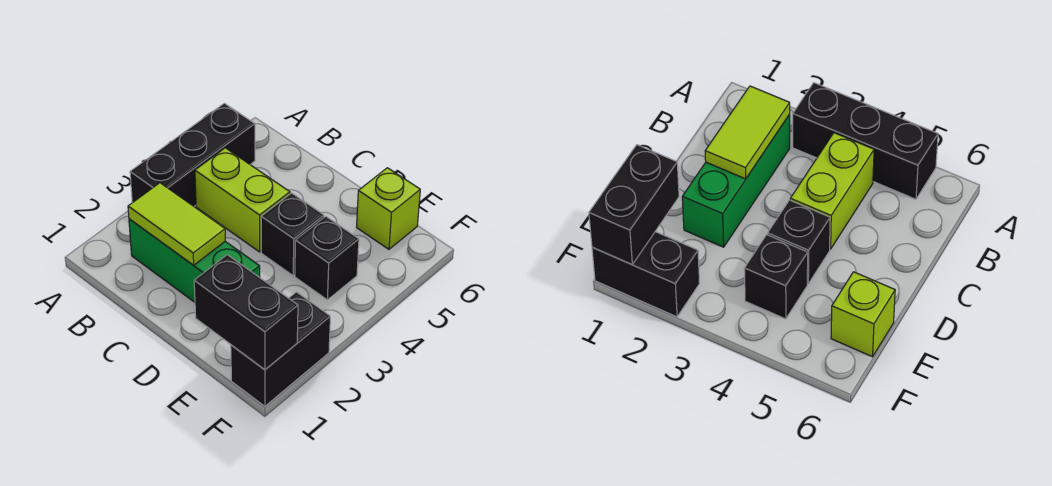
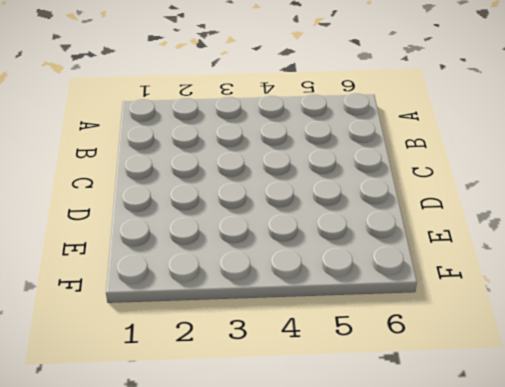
none -> black brick A3:A5 level 1
none -> green brick B2:D2 level 1

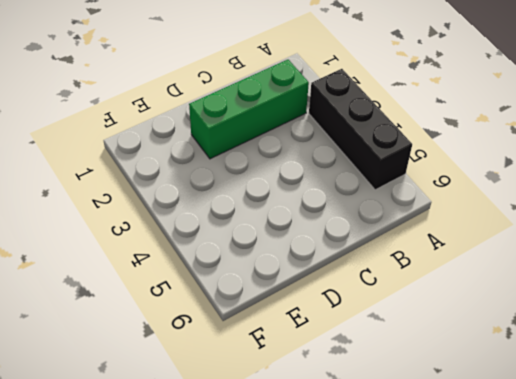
none -> lime brick B4:C4 level 1
none -> black brick D4 level 1

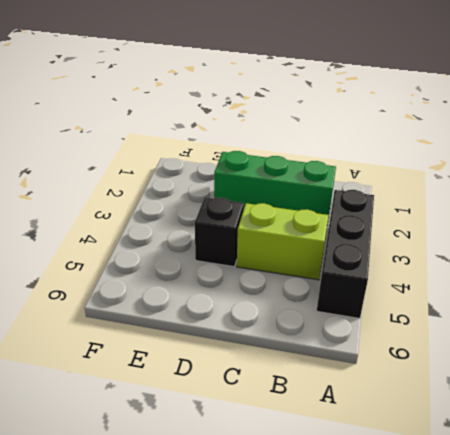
none -> black brick E4 level 1
none -> lime brick E6 level 1

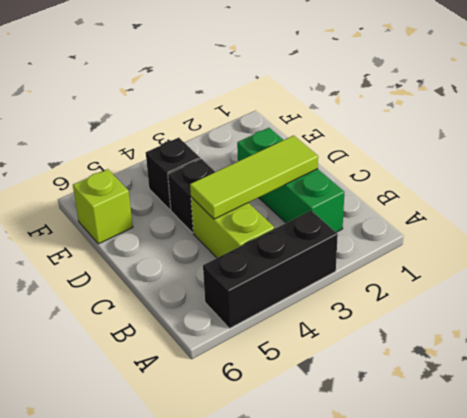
lime tile C2:C4 level 2 -> lime tile B2:C2 level 2
none -> black brick F1:F2 level 1
none -> black brick E1:F1 level 2

